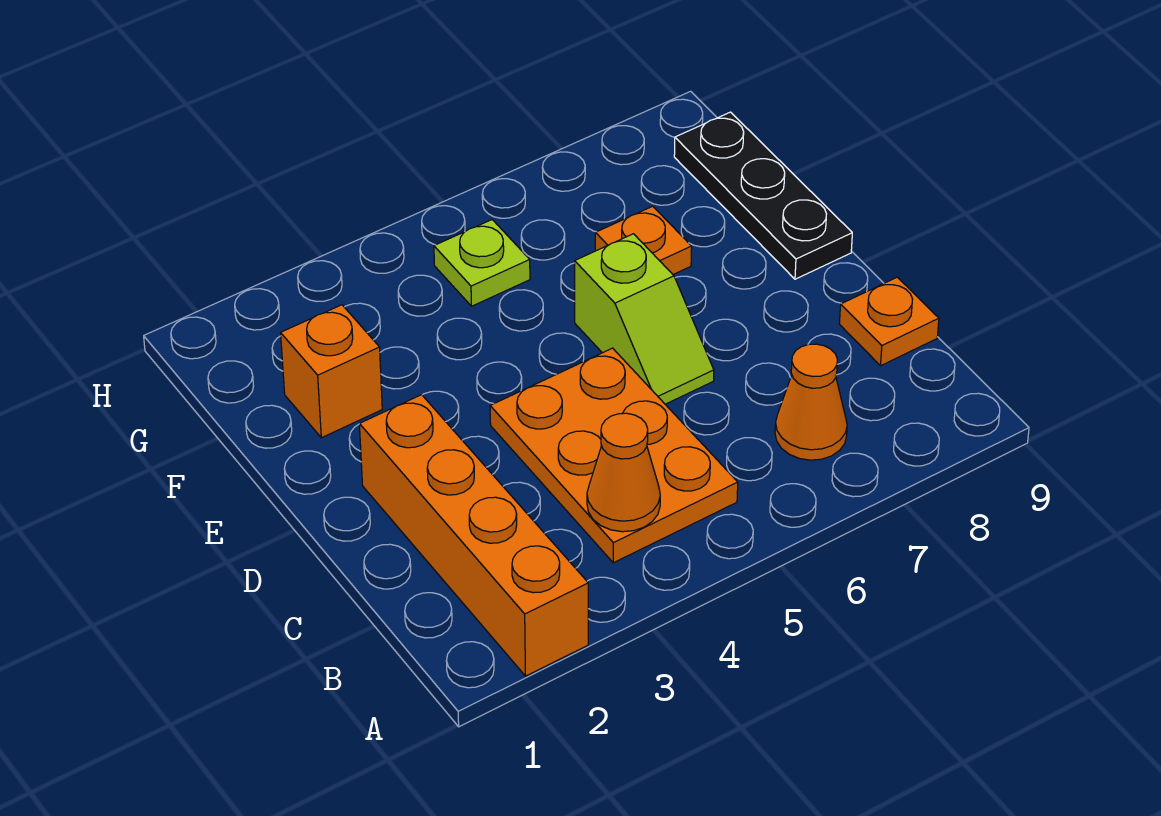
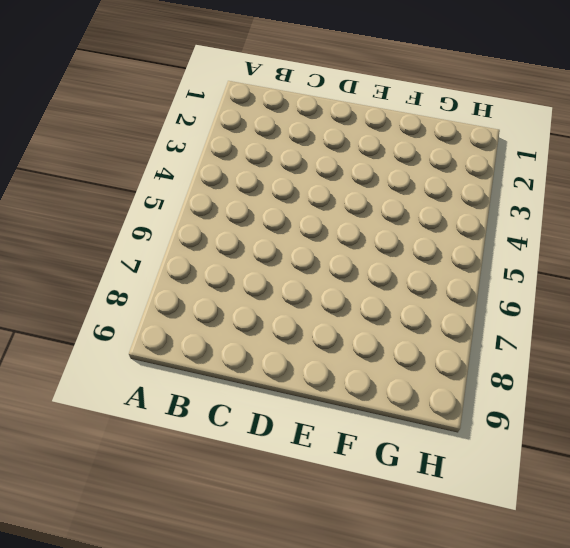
none -> orange brick A2:D2 level 1
none -> orange plate B4:D5 level 1

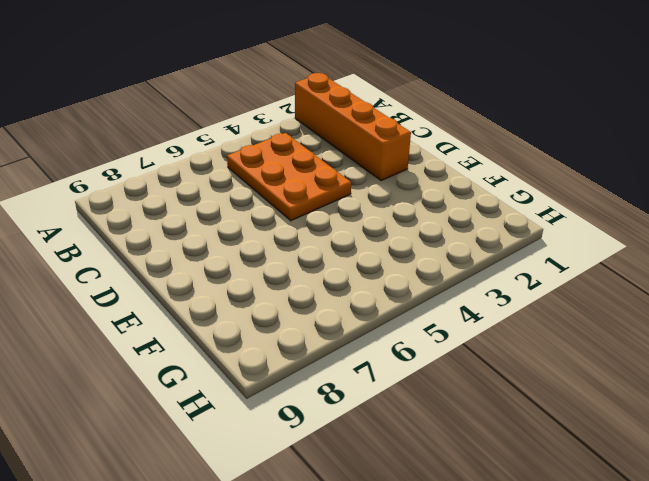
none -> orange cone B7 level 1
none -> orange plate C9 level 1

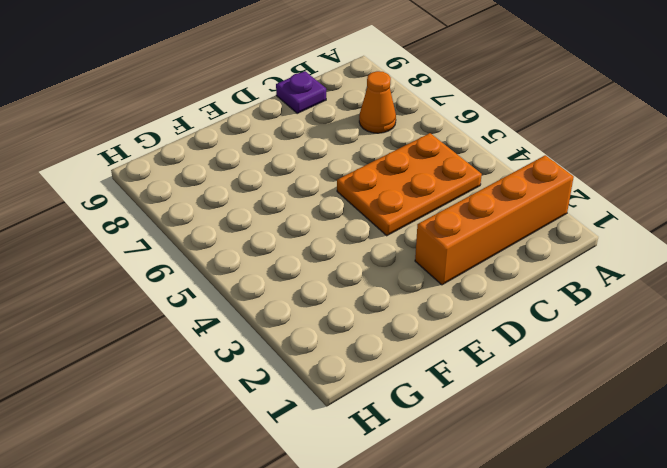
purple plate C9 level 1 -> orange plate C9 level 1
none -> lime slope D6:E6 level 1 top E
none -> black plate E9:G9 level 1

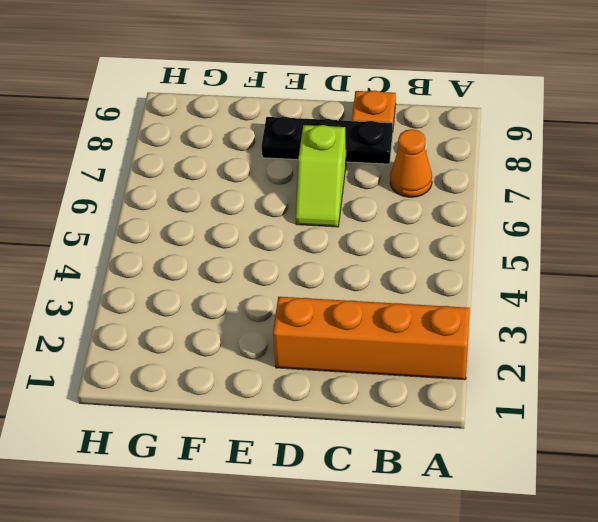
black plate C8:E8 level 1 -> black plate E9:G9 level 1
lime slope D6:D7 level 1 top 7 -> lime slope D6:E6 level 1 top E
none -> orange plate B4:D5 level 1
none -> orange brick F2 level 1

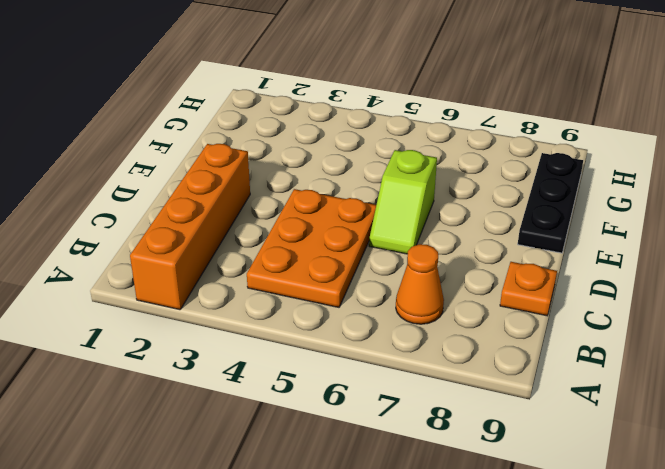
none -> orange brick F2 level 1
none -> orange plate F7 level 1

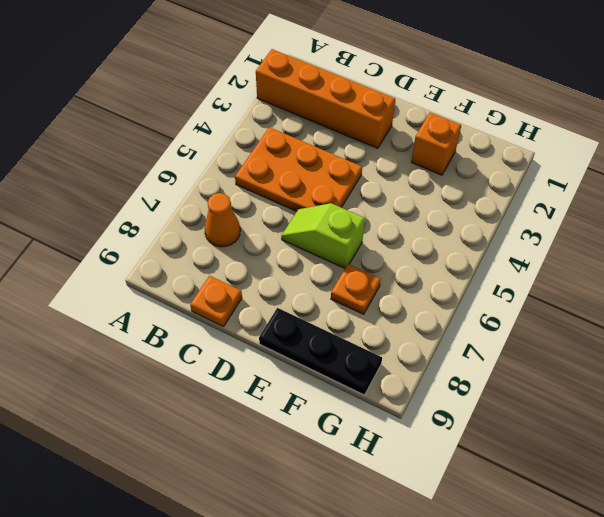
none -> lime plate G5 level 1
none -> orange cone B4 level 2

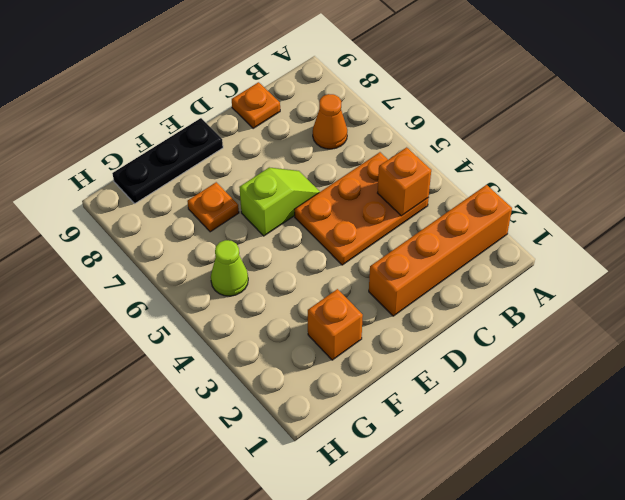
orange brick B4 level 2 -> orange cone B4 level 2
lime cone G5 level 1 -> lime plate G5 level 1

